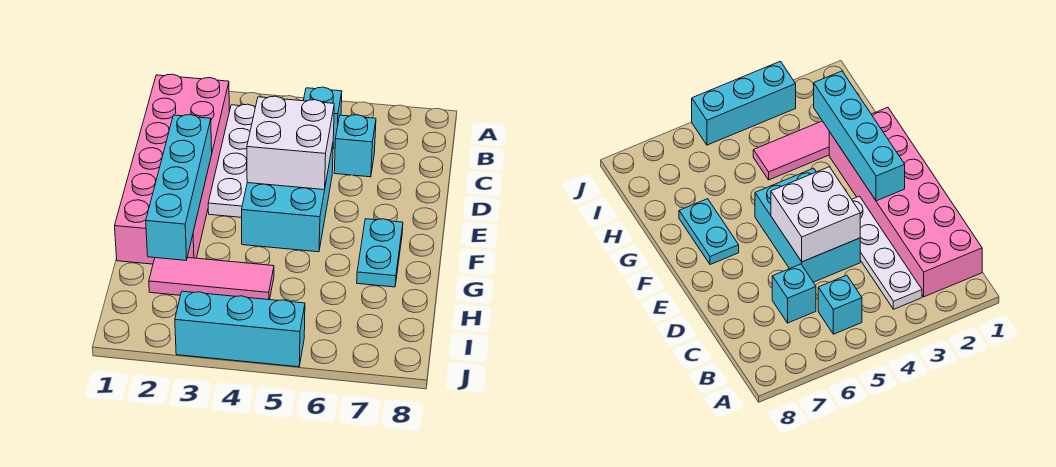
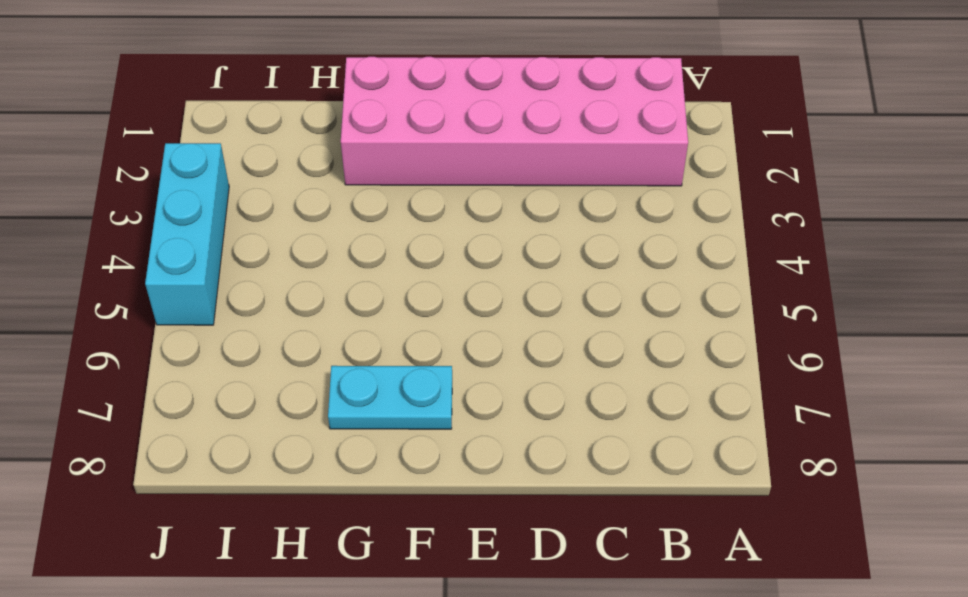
none -> white plate B3:E3 level 1
none -> cyan brick B5 level 1

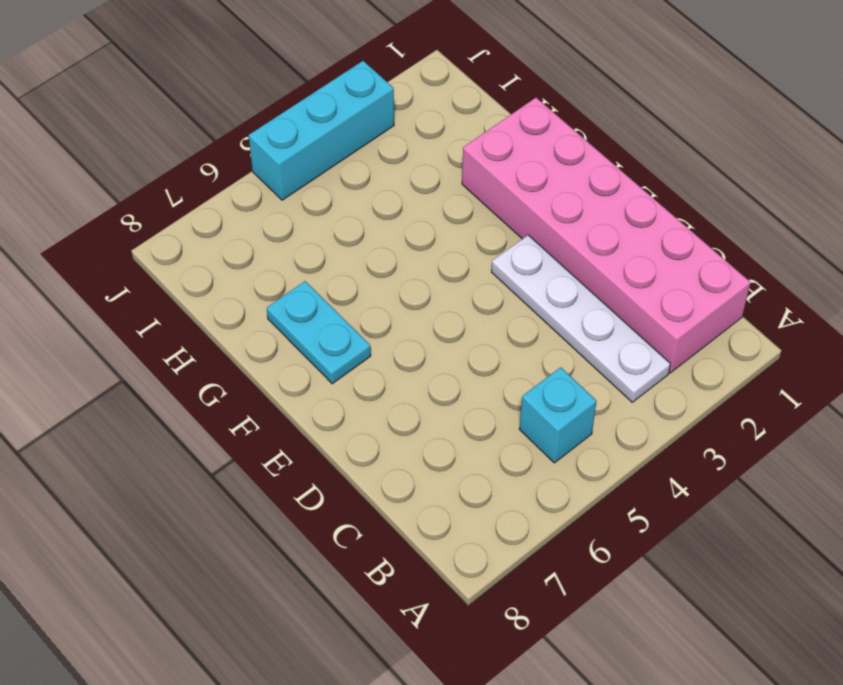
none -> cyan brick C6 level 1
none -> cyan brick D4:F5 level 1

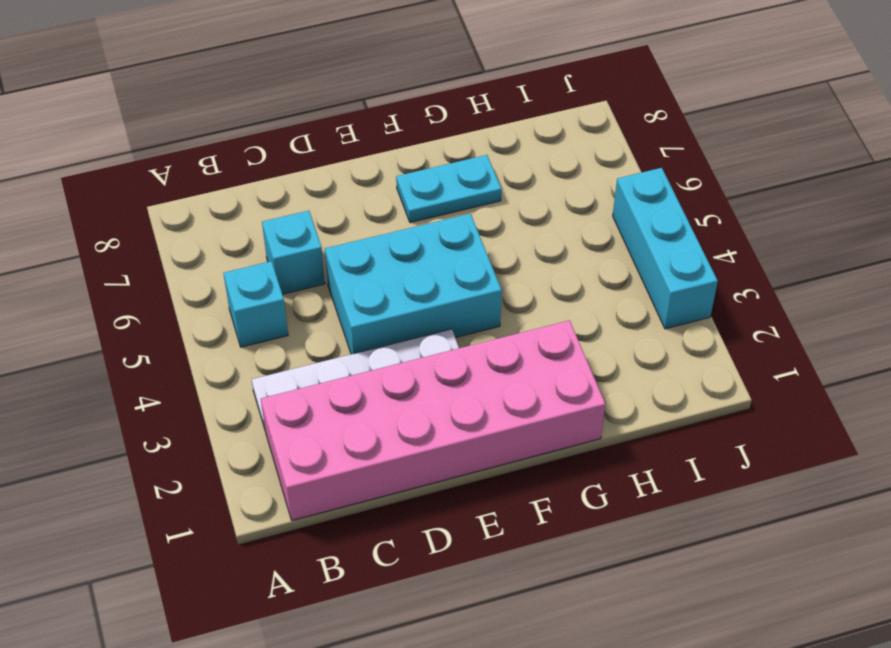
none -> pink tile H2:H4 level 1
none -> white brick D4:E5 level 2

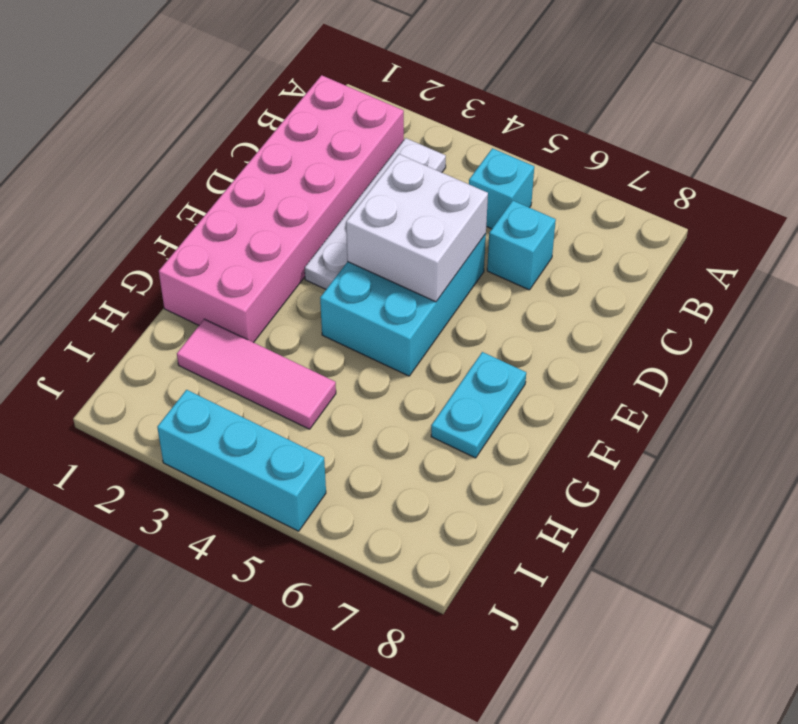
none -> cyan brick E2:H2 level 2

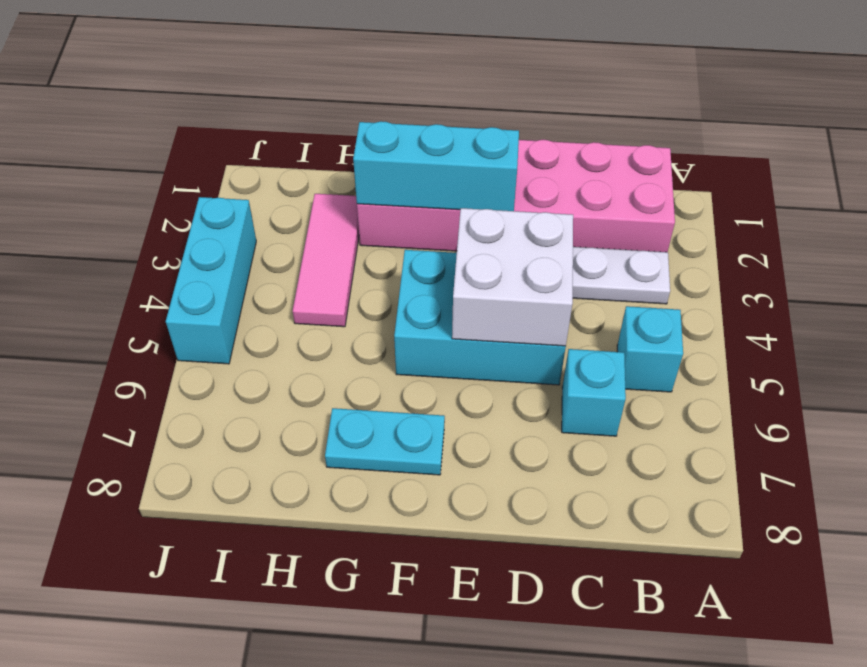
cyan brick E2:G2 level 2 -> cyan brick E2:H2 level 2

